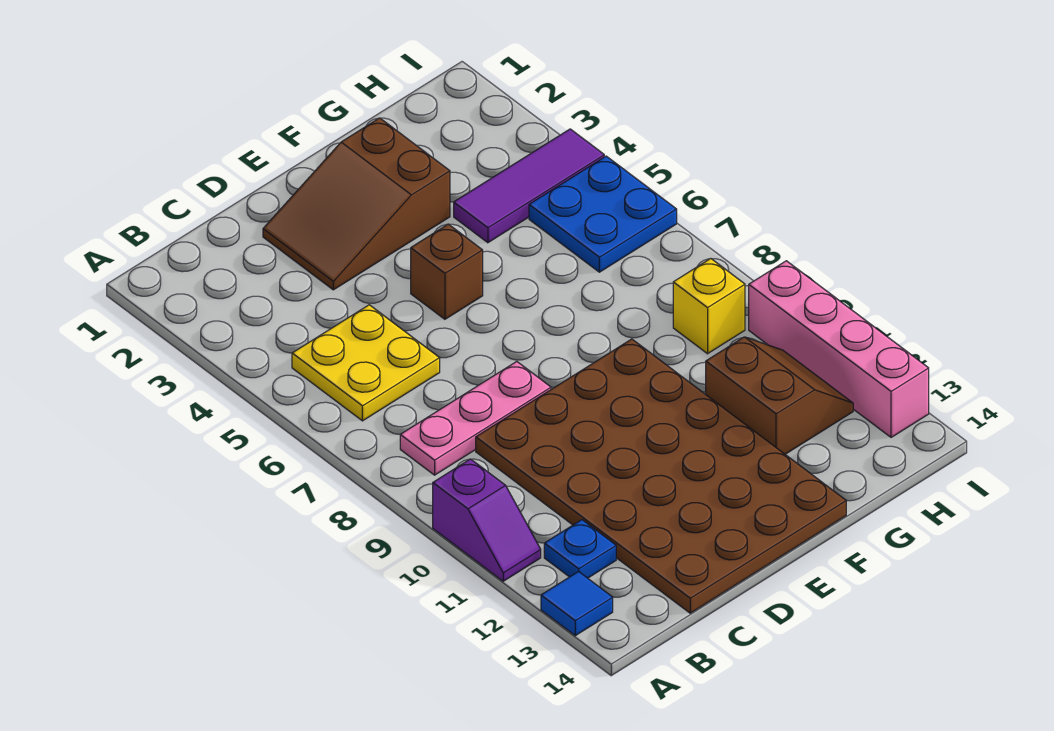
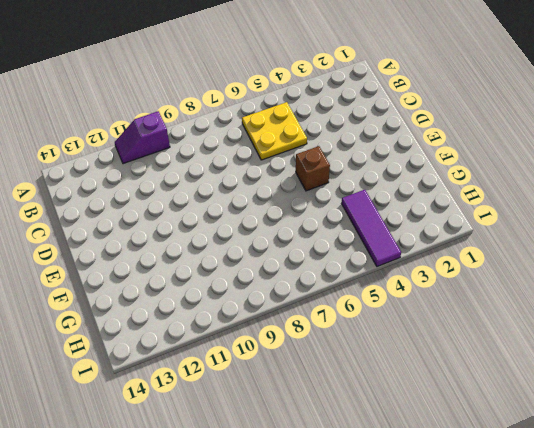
none -> blue tile A13 level 1
none -> pink plate B8:D8 level 1
none -> blue plate B12 level 1

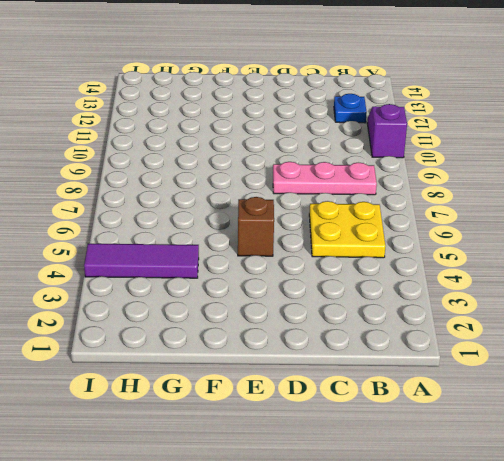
none -> blue tile A13 level 1
none -> brown plate C9:F14 level 1
none -> brown slope D2:F3 level 1 top F

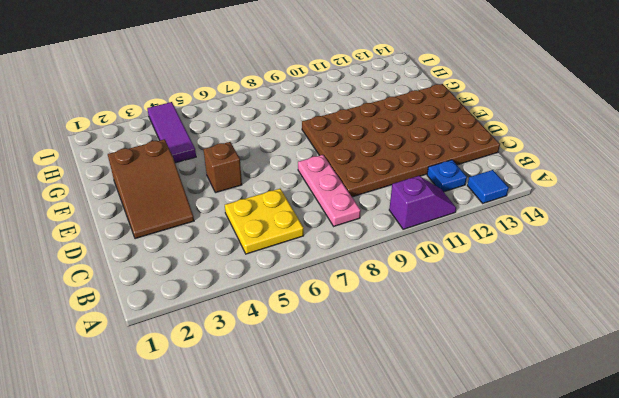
none -> brown slope G11:H12 level 1 top G
none -> blue plate H5:I6 level 1
none -> yellow brick H9 level 1

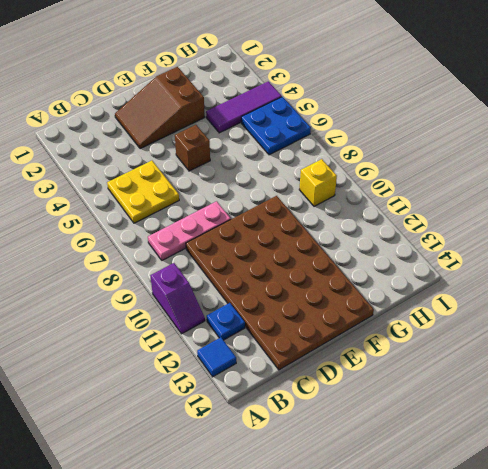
none -> brown slope G11:H12 level 1 top G
none -> pink brick I10:I13 level 1

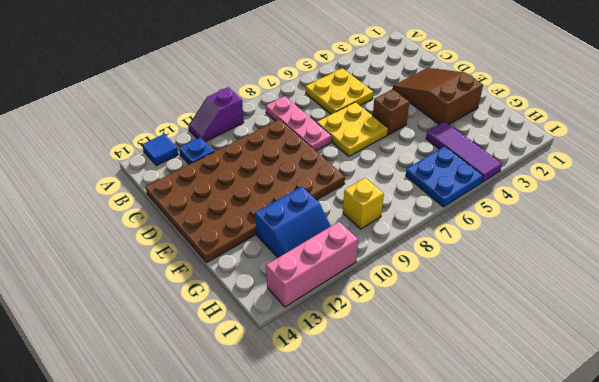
yellow plate D6:E7 level 1 -> none
blue slope G11:H12 level 1 top G -> brown slope G11:H12 level 1 top G
pink brick I11:I13 level 1 -> pink brick I10:I13 level 1

